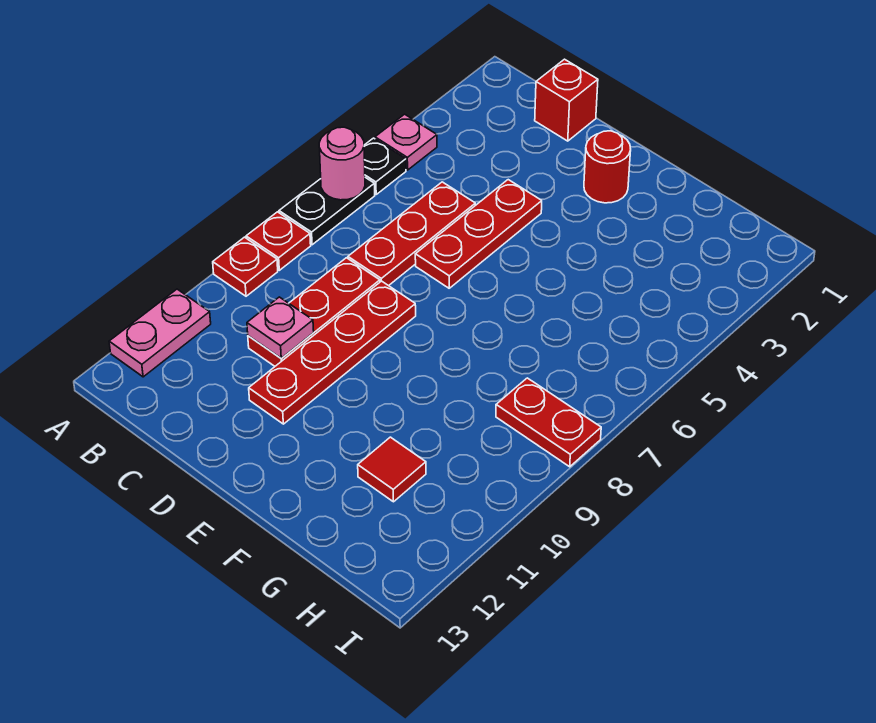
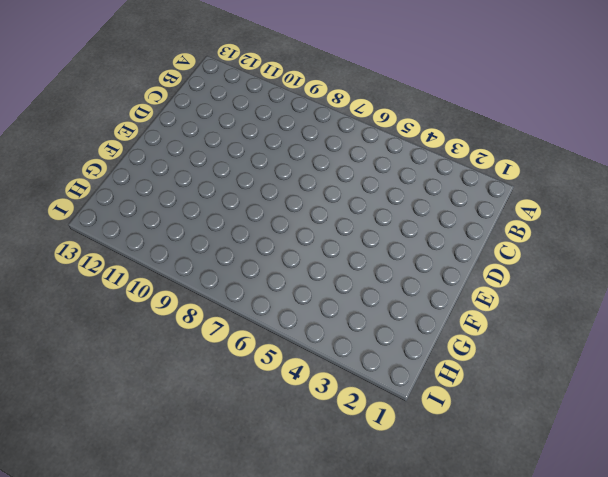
none -> pink plate A4 level 1
none -> black plate A5 level 1
none -> black plate A6:A7 level 1

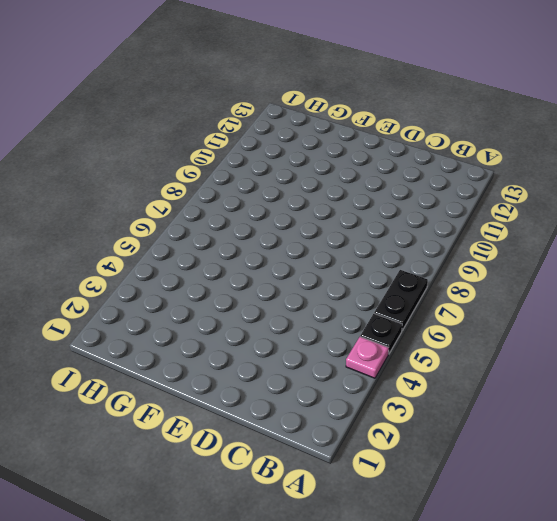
none -> red plate A8 level 1
none -> red plate A9 level 1
none -> pink plate A11:A12 level 1

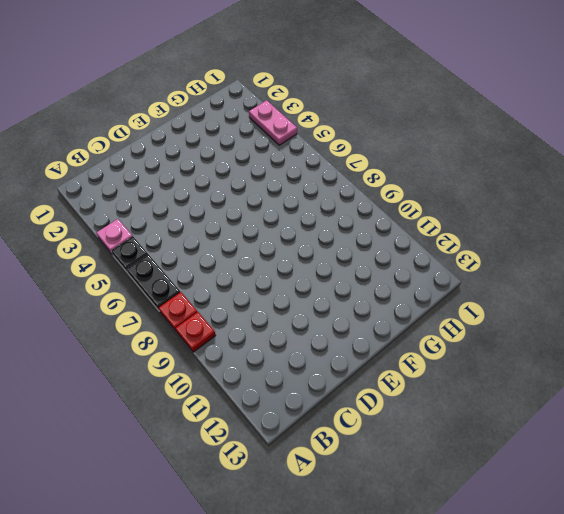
pink plate I3:I4 level 1 -> pink plate A11:A12 level 1
none -> red brick C1 level 1
none -> red plate C5:C7 level 1
none -> red plate C8:C10 level 1

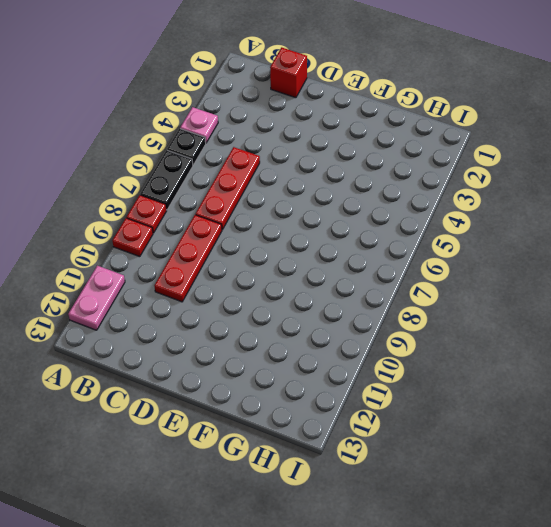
none -> red plate D4:D6 level 1
none -> red plate D8:D11 level 1
none -> red round brick E2 level 1

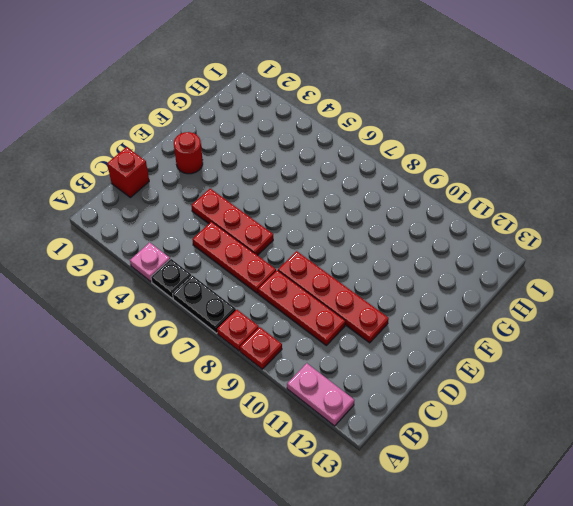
none -> red tile G11 level 1
none -> red plate H8:I8 level 1
none -> pink round brick A6 level 2

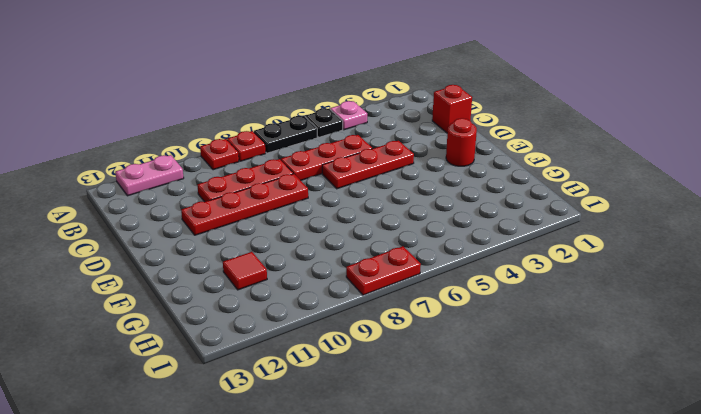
red plate I7:I8 level 1 -> red plate H8:I8 level 1
none -> pink round brick A6 level 2
none -> pink plate C10 level 2

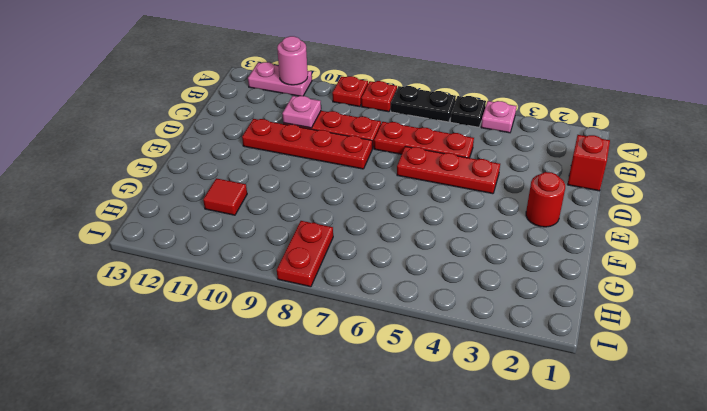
pink round brick A11 level 2 -> pink round brick A6 level 2

